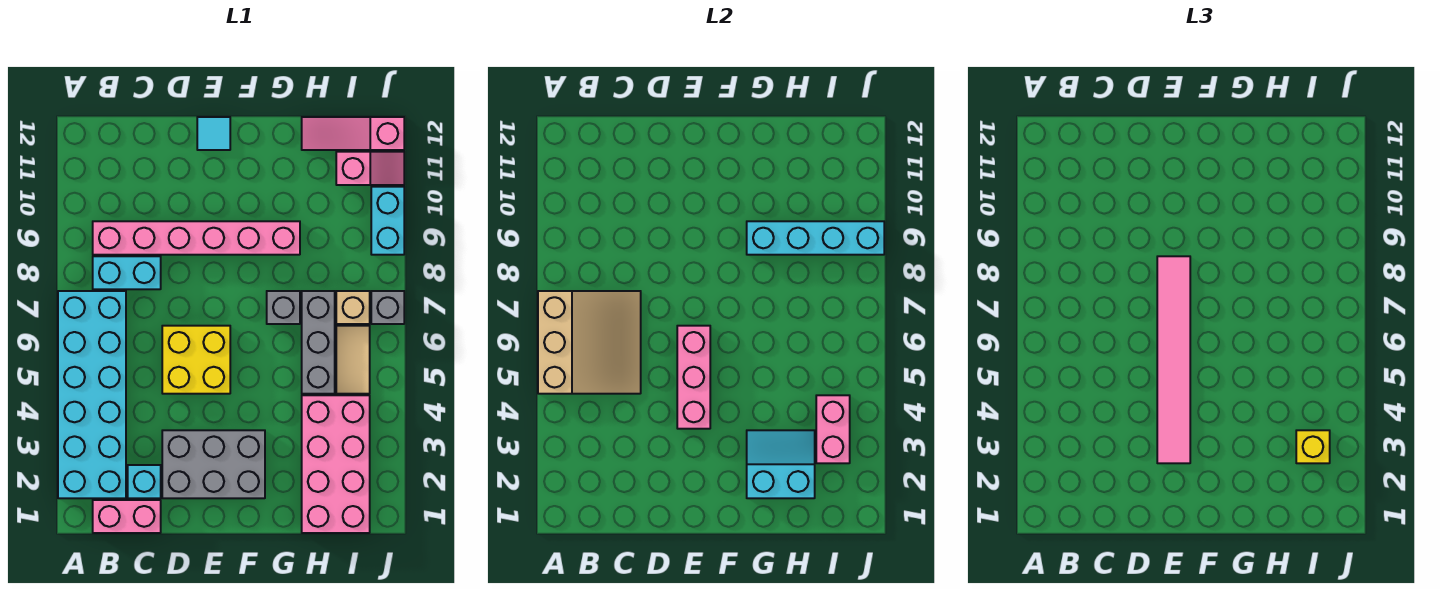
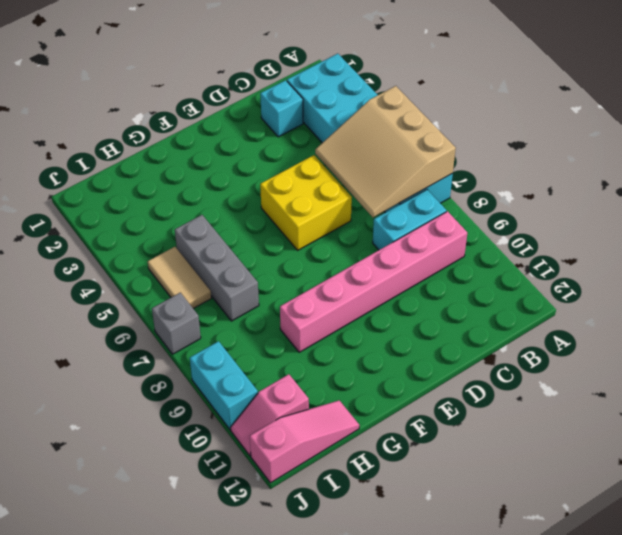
none -> pink brick B1:C1 level 1
none -> grey brick D2:F3 level 1
none -> cyan tile E12 level 1

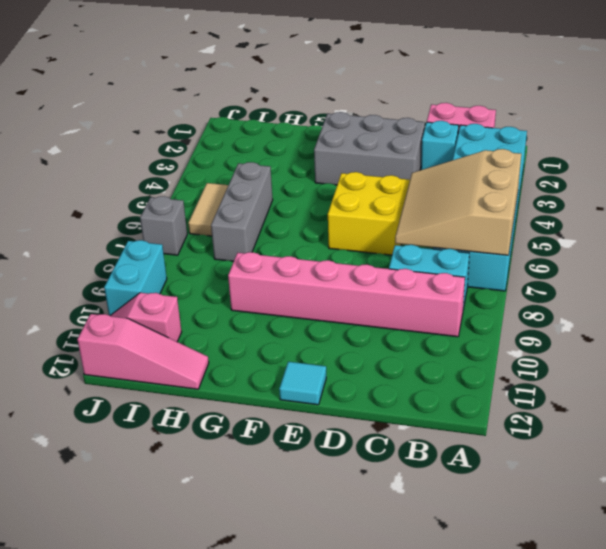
none -> grey brick G7 level 1
none -> pink brick H1:I4 level 1
none -> tan brick I7 level 1

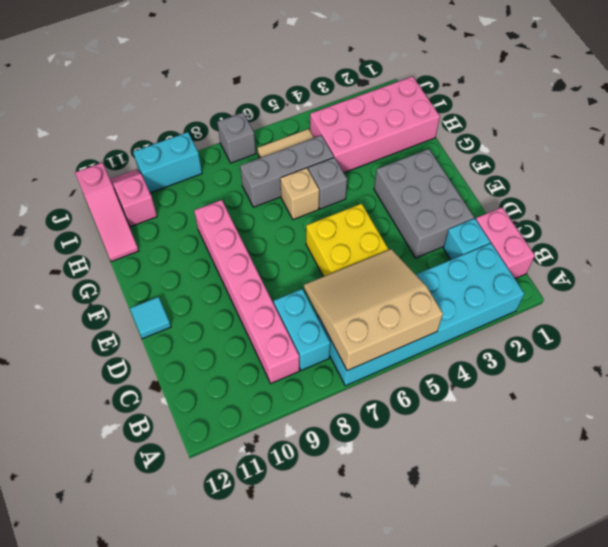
grey brick G5 level 1 -> grey brick G7 level 1
tan brick G6 level 1 -> tan brick I7 level 1
none -> pink brick E4:E6 level 2
none -> cyan slope G2:H3 level 2 top 2
none -> cyan brick G9:J9 level 2

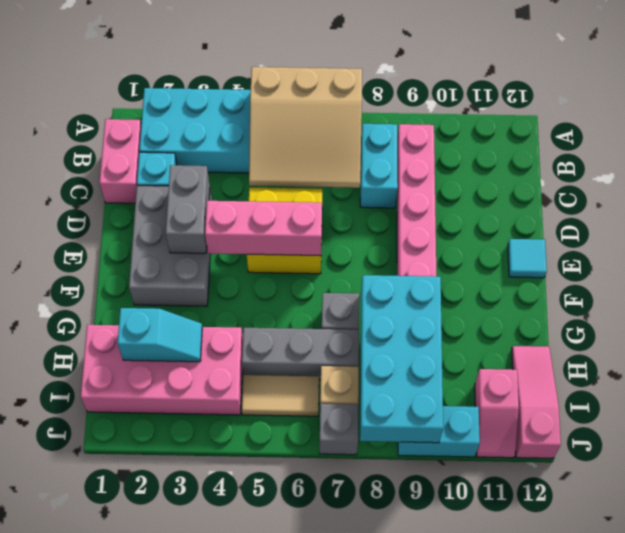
grey brick D3:E3 level 2 -> none
cyan brick G8:J9 level 2 -> cyan brick G9:J9 level 2
cyan slope H2:H3 level 2 top 2 -> cyan slope G2:H3 level 2 top 2
none -> pink brick I3:I4 level 2
none -> pink tile E3:E8 level 3
none -> yellow brick I3 level 3

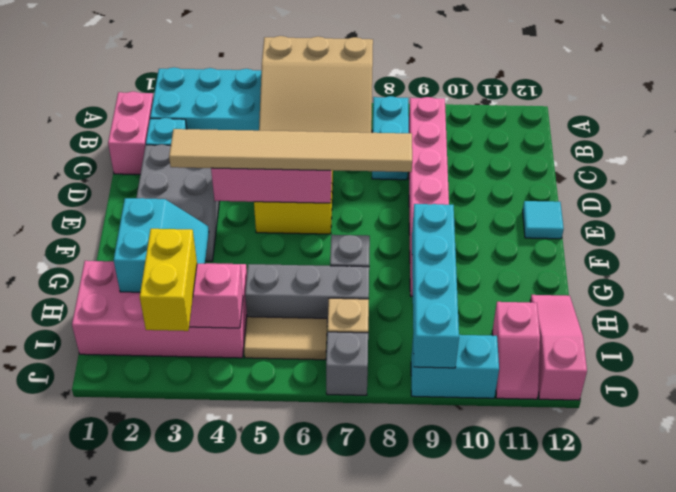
tan tile E3:E8 level 3 -> pink tile E3:E8 level 3
yellow brick I3:J3 level 3 -> yellow brick I3 level 3

